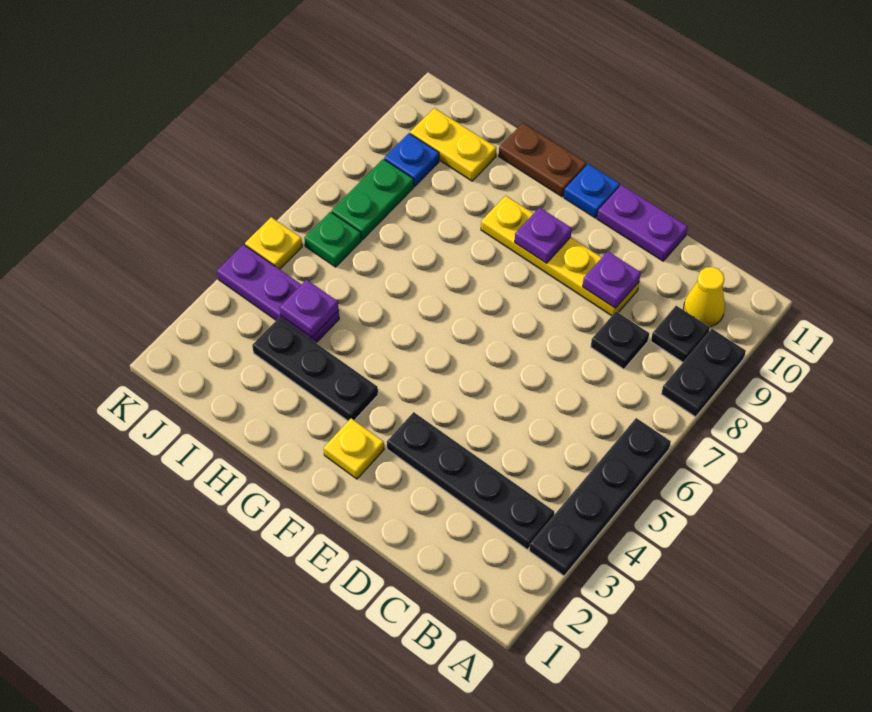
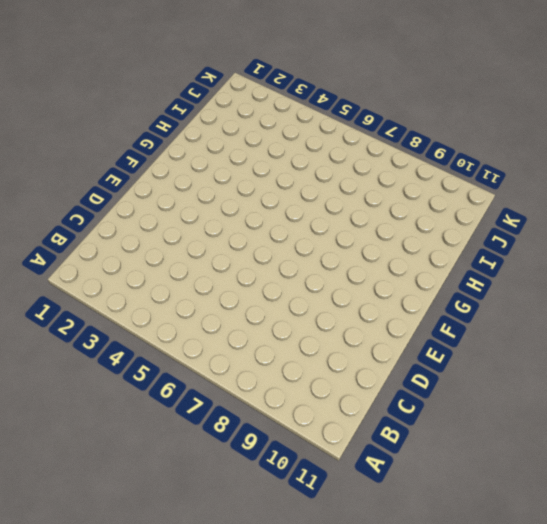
none -> black plate A3:A6 level 1
none -> black plate A8:A9 level 1
none -> black plate B3:E3 level 1

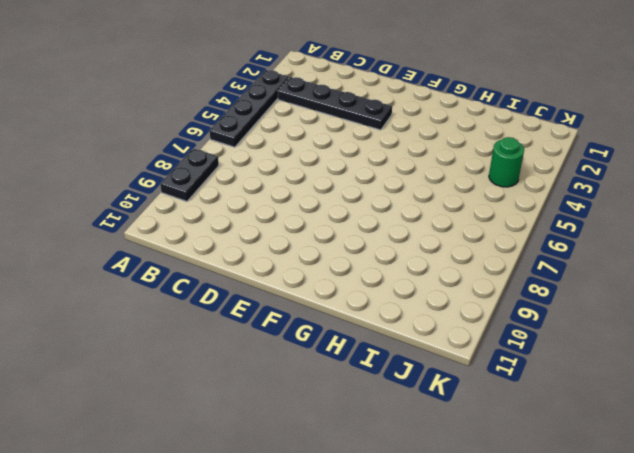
green round brick J4 level 1 -> purple plate I4:K4 level 1
none -> black plate B9 level 1
none -> yellow cone B10 level 1
none -> black plate C8 level 1

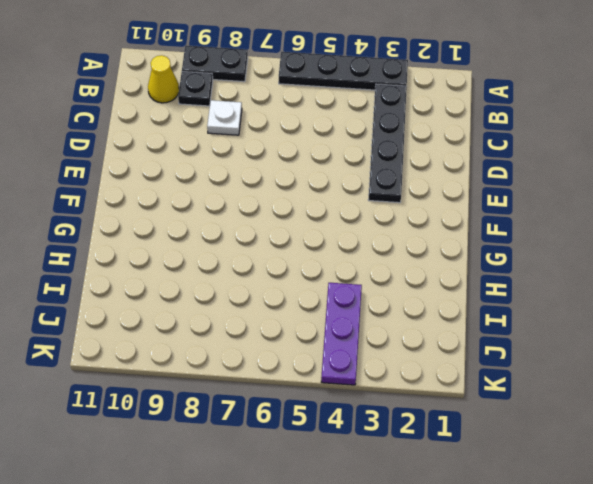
white plate C8 level 1 -> black plate C8 level 1
none -> yellow plate D9:G9 level 1
none -> purple plate D11:E11 level 1
none -> yellow plate F2 level 1

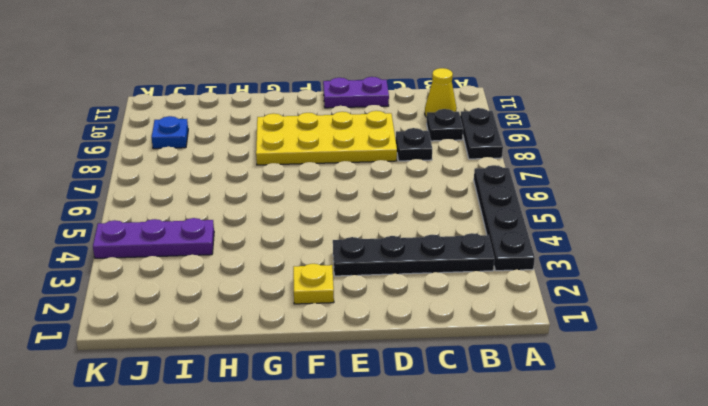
yellow plate D8:G9 level 1 -> yellow plate D9:G9 level 1
none -> blue plate F11 level 1
none -> black plate G3:I3 level 1
none -> brown plate G11:H11 level 1

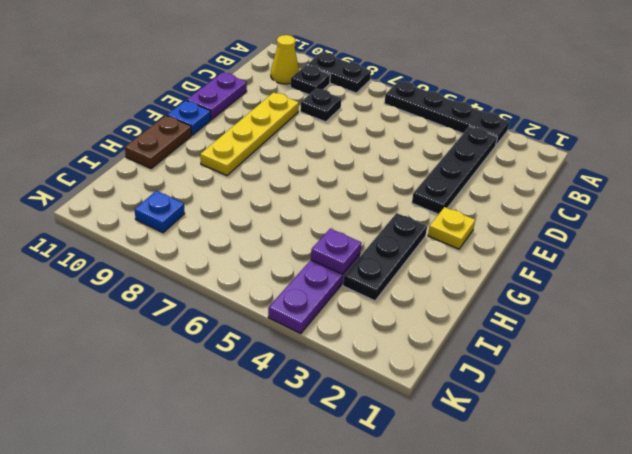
none -> yellow plate I10:J10 level 1
none -> green plate J6 level 1
none -> green plate J7:J8 level 1

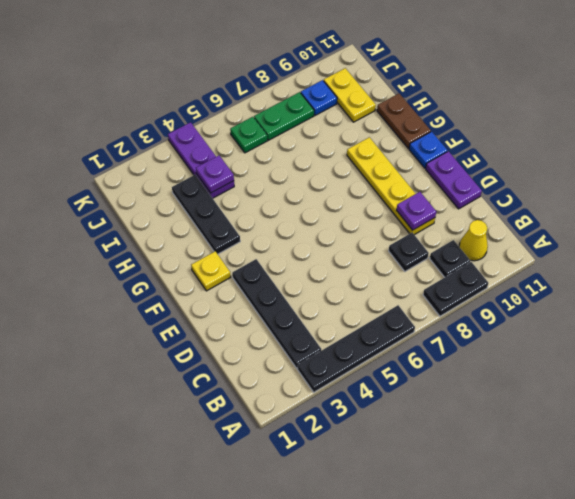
none -> yellow plate K5 level 1
none -> purple plate F9 level 2

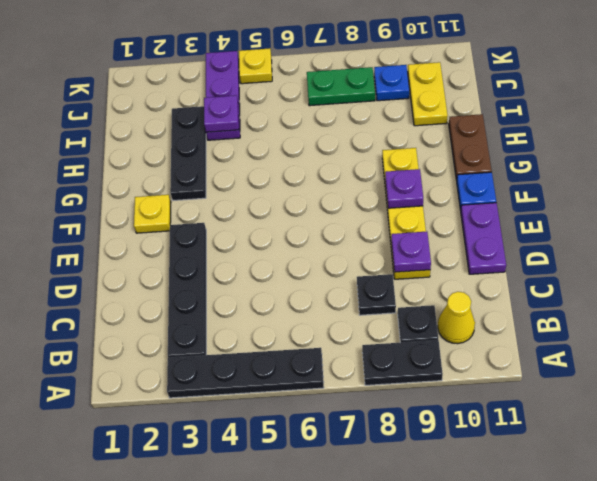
none -> green plate J6 level 1

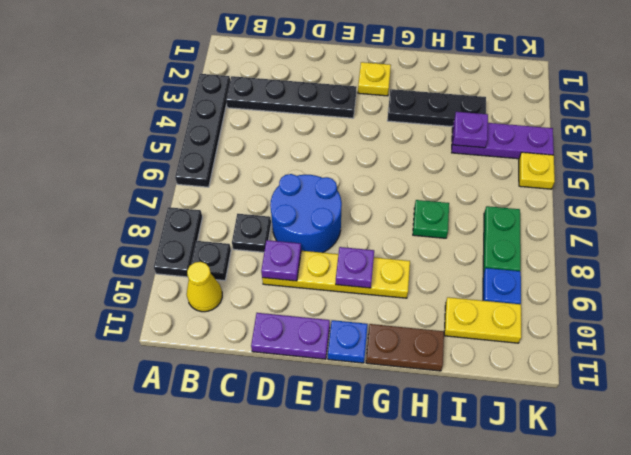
blue round brick D7:E8 level 1 -> none
green plate H7 level 1 -> green plate J6 level 1

